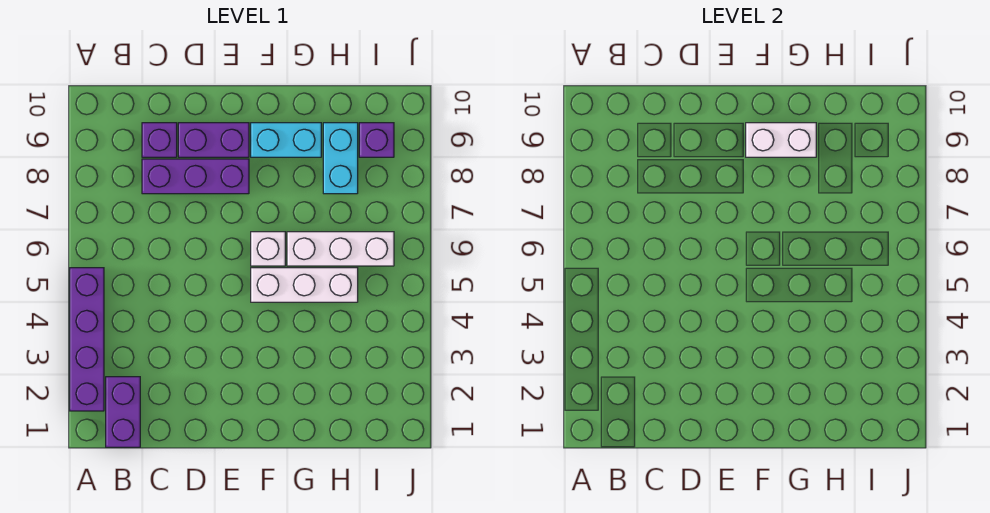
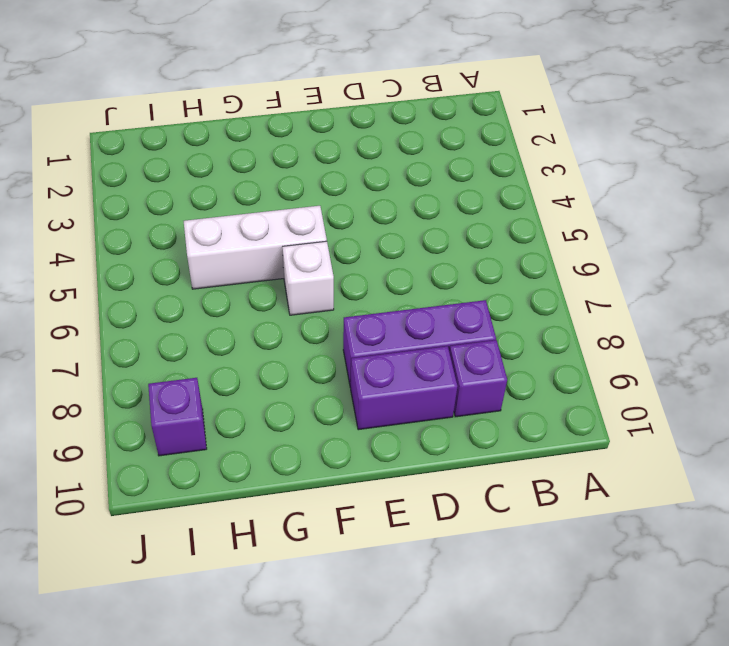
none -> purple brick A2:A5 level 1
none -> purple brick B1:B2 level 1
none -> cyan brick F9:G9 level 1

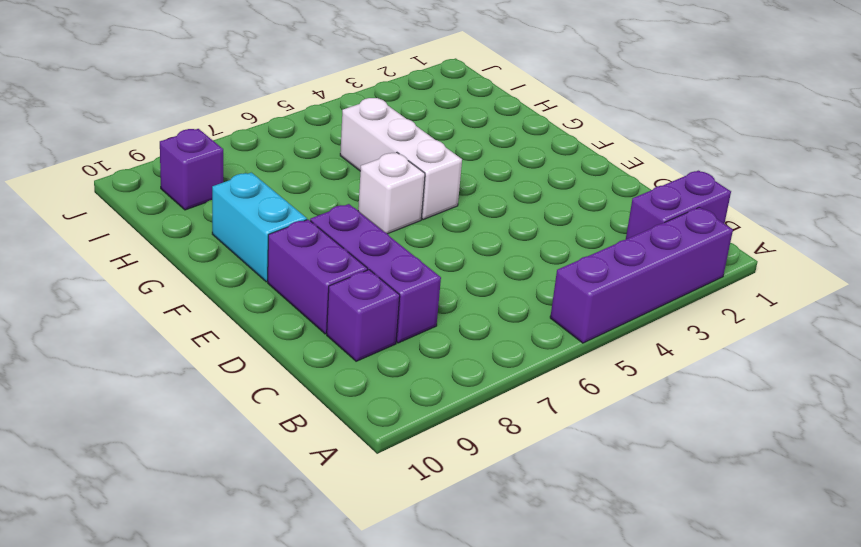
none -> white brick G6:I6 level 1
none -> cyan brick H8:H9 level 1
none -> white brick F9:G9 level 2

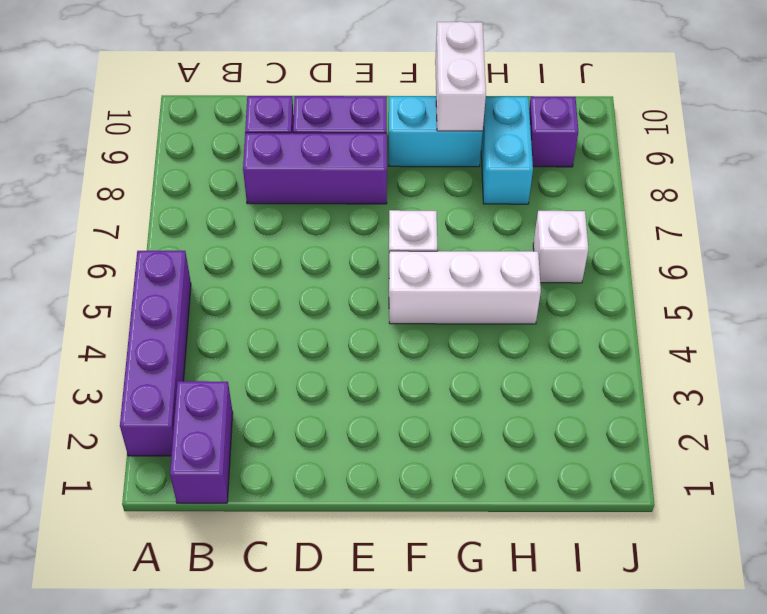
white brick G9:G10 level 2 -> white brick F9:G9 level 2
white brick I6 level 1 -> white brick G6:I6 level 1

